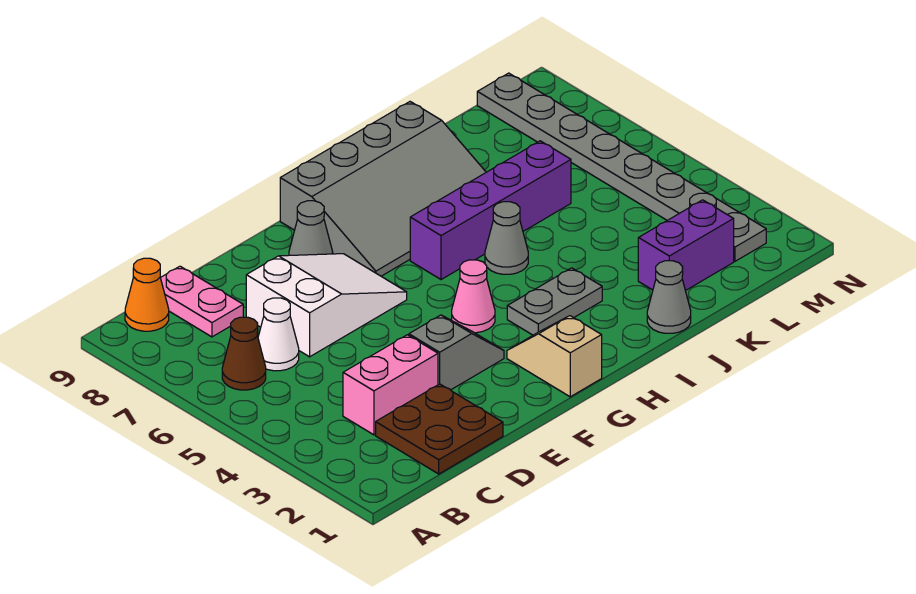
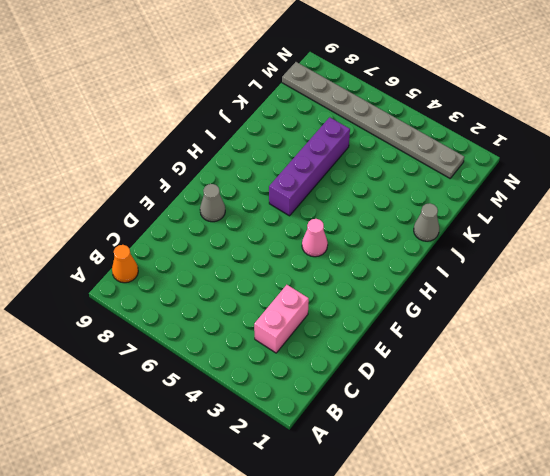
none -> brown cone B6 level 1
none -> brown plate C1:D2 level 1
none -> white cone C6 level 1

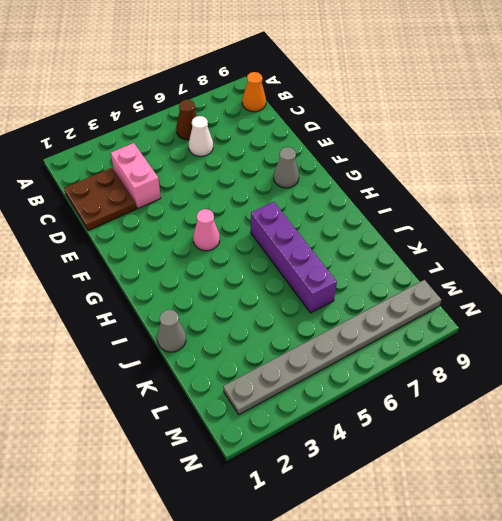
none -> pink plate C8:C9 level 1
none -> white slope D6:F7 level 1 top D
none -> grey slope E3:F3 level 1 top E

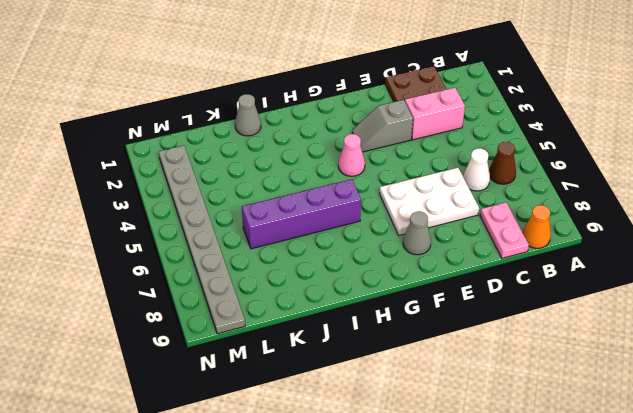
white plate D6:F7 level 1 -> white slope D6:F7 level 1 top D
none -> tan slope G1:G2 level 1 top 1
none -> grey slope G7:J9 level 1 top 9
none -> grey plate H3:I3 level 1

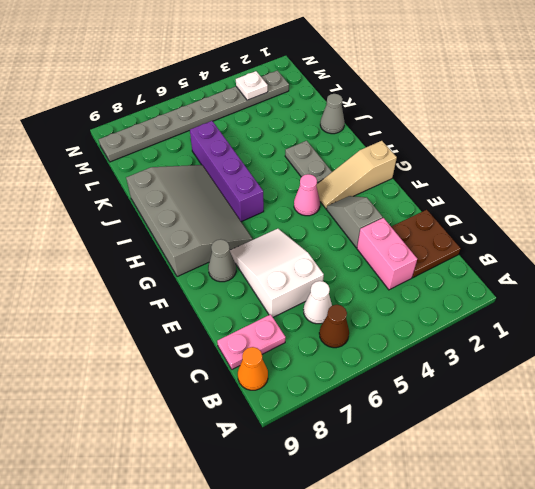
tan slope G1:G3 level 1 top 1 -> tan slope G1:G2 level 1 top 1
white plate M3 level 2 -> none
none -> grey cone I5 level 1
none -> purple brick K2:L2 level 1

